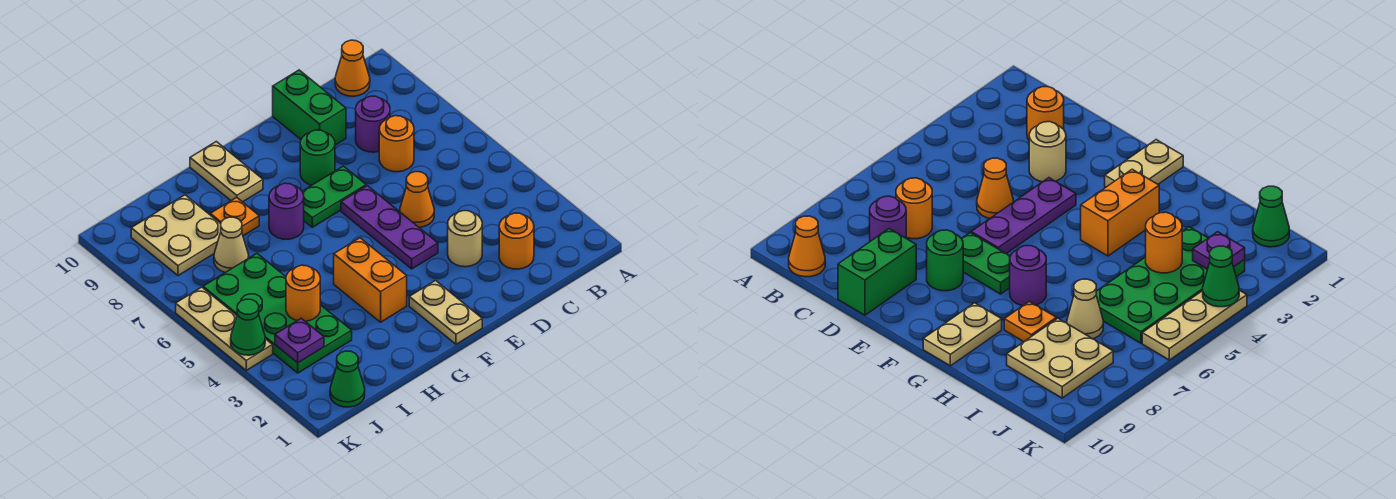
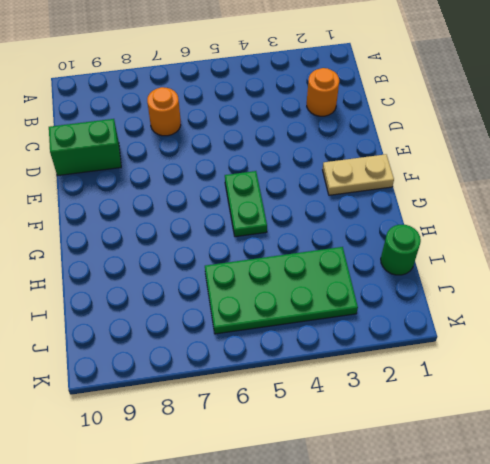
green plate F5:G5 level 1 -> green plate E7:F7 level 1
green round brick I1 level 1 -> green round brick E8 level 1
none -> orange cone B10 level 1
none -> purple round brick C8 level 1
none -> tan round brick D3 level 1

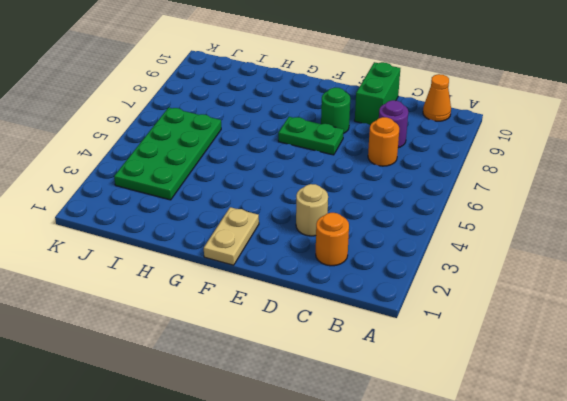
none -> orange cone D5 level 1
none -> purple plate E4:E6 level 1
none -> orange brick G3:G4 level 1

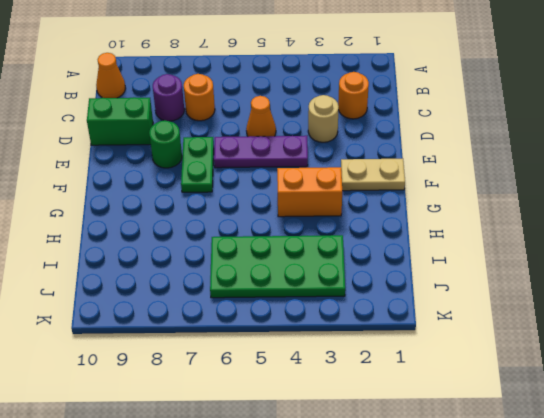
none -> purple round brick G7 level 1
none -> tan plate G9:G10 level 1
none -> orange plate H8 level 1

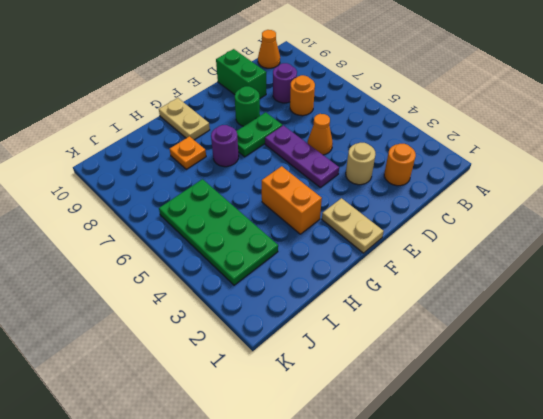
none -> tan cone I7 level 1
none -> tan plate I8:J9 level 1
none -> green cone J1 level 1

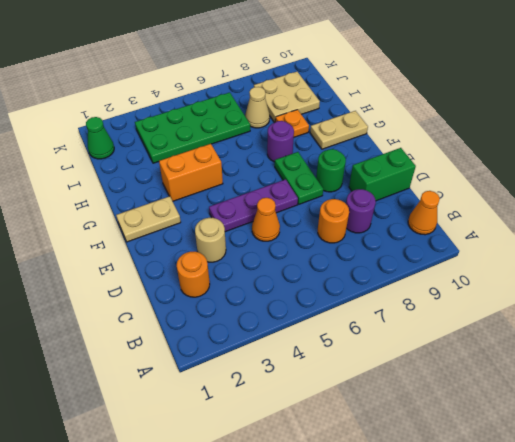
none -> tan plate K4:K6 level 1
none -> orange round brick I4 level 2
none -> purple plate J3 level 2

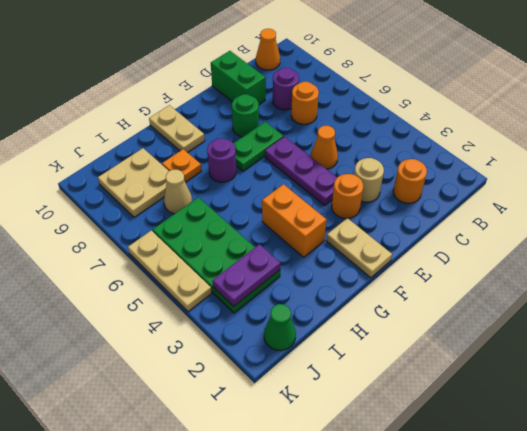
orange round brick E3 level 1 -> orange round brick I4 level 2
purple plate I3:J3 level 2 -> purple plate J3 level 2
none -> green cone K4 level 2

